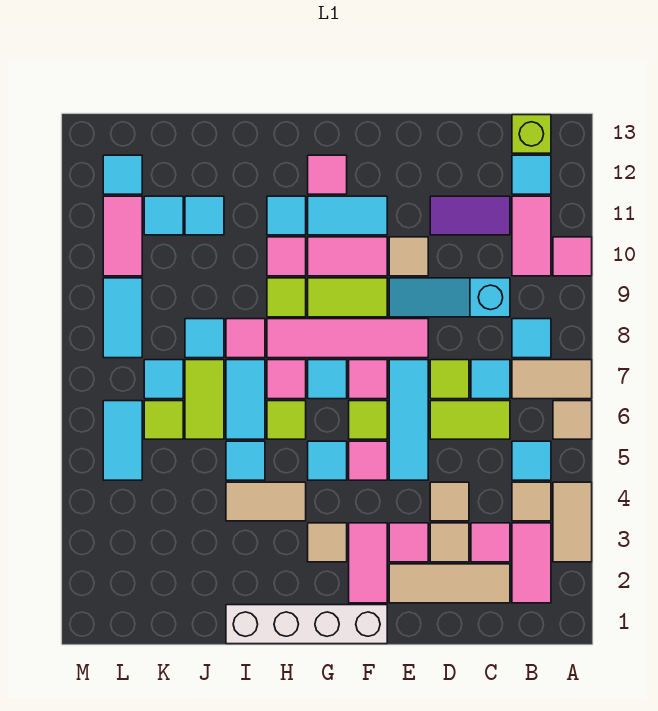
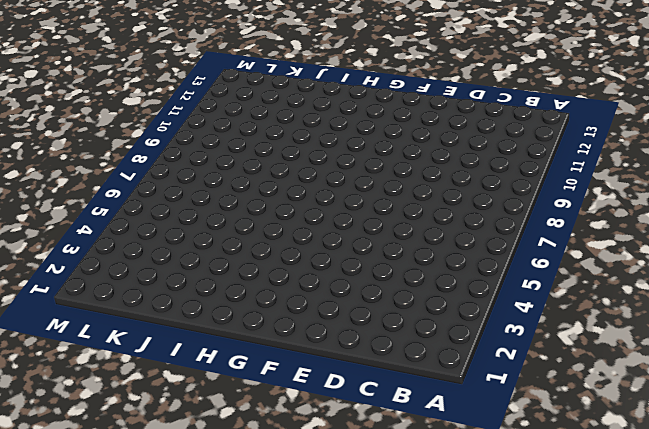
none -> tan tile A3:A4 level 1
none -> tan tile A6 level 1
none -> tan tile A7:B7 level 1
none -> pink tile A10 level 1

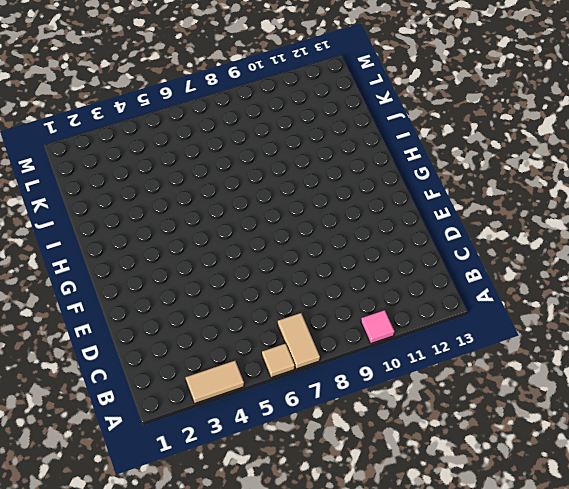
none -> pink tile B2:B3 level 1
none -> tan tile B4 level 1
none -> cyan tile B5 level 1
none -> cyan tile B8 level 1

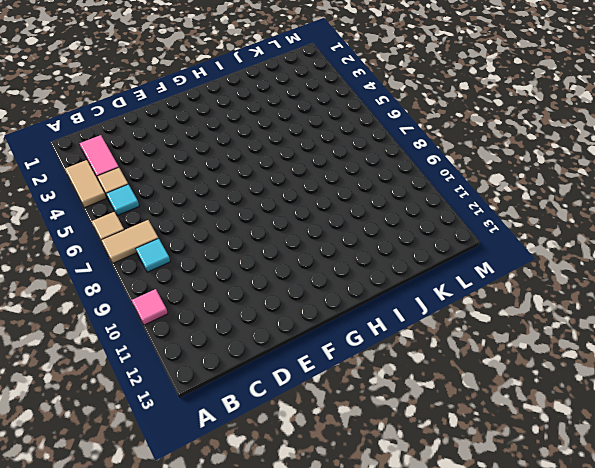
none -> pink tile B10:B11 level 1
none -> cyan tile B12 level 1
none -> lime brick B13 level 1
none -> tan tile C2:E2 level 1

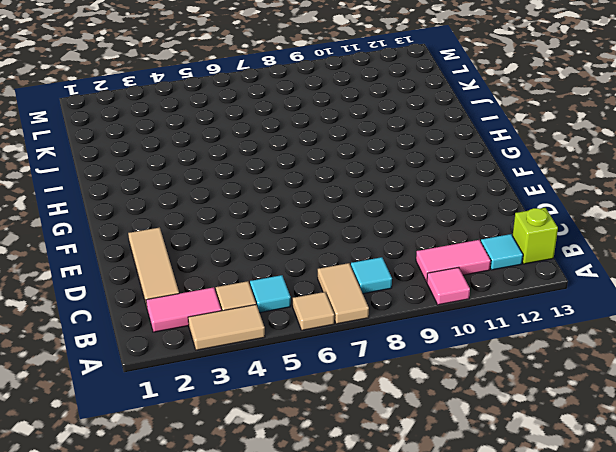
none -> pink tile C3 level 1
none -> lime tile C6:D6 level 1
none -> cyan tile C7 level 1
none -> cyan slope C9:E9 level 1 top C

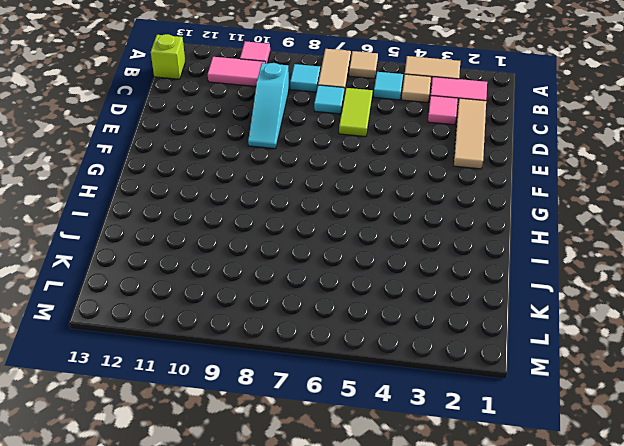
none -> cyan tile B12 level 1
none -> purple tile C11:D11 level 1
none -> tan tile D3 level 1
none -> tan tile D4 level 1

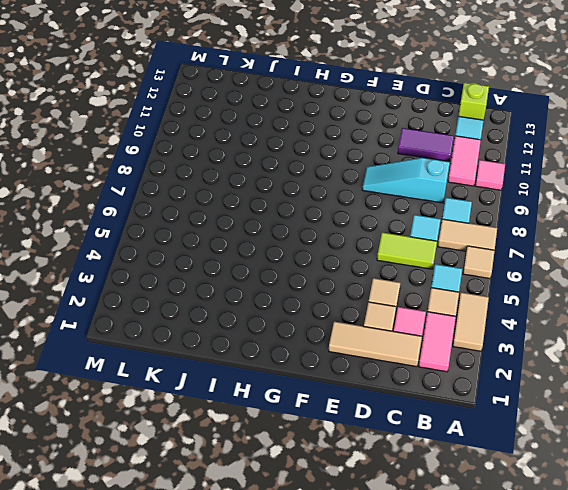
none -> lime tile D7 level 1
none -> pink tile E3 level 1
none -> cyan tile E5:E7 level 1
none -> pink tile E8:H8 level 1

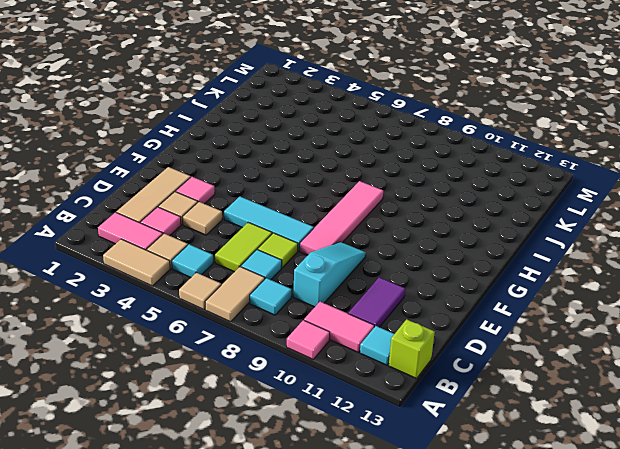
none -> tan tile E10 level 1
none -> white brick F1:I1 level 1
none -> pink tile F2:F3 level 1
none -> pink tile F5 level 1

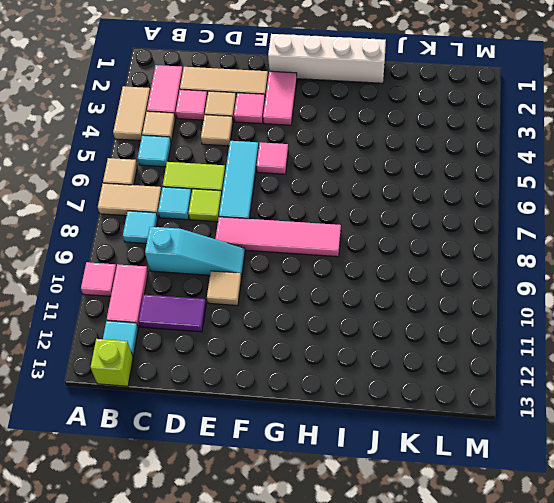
none -> lime tile F6 level 1
none -> pink tile F7 level 1
none -> lime tile F9:G9 level 1
none -> pink tile F10:G10 level 1

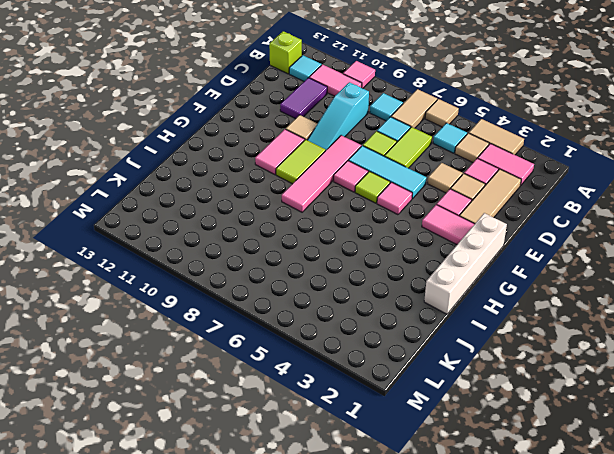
none -> cyan tile F11:G11 level 1
none -> tan tile G3 level 1
none -> cyan tile G5 level 1
none -> cyan tile G7 level 1

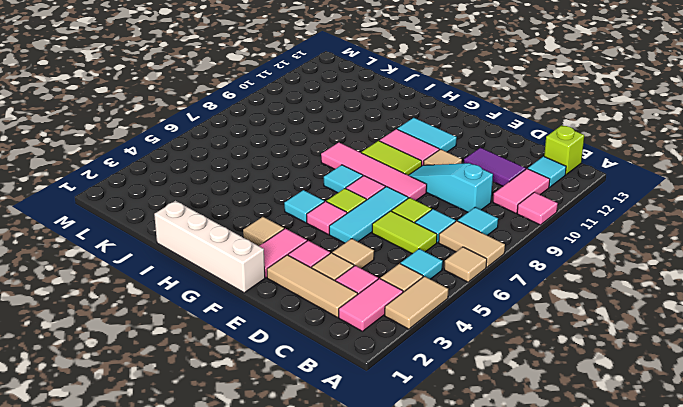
none -> pink tile G12 level 1
none -> tan tile H4:I4 level 1
none -> lime tile H6 level 1
none -> pink tile H7 level 1

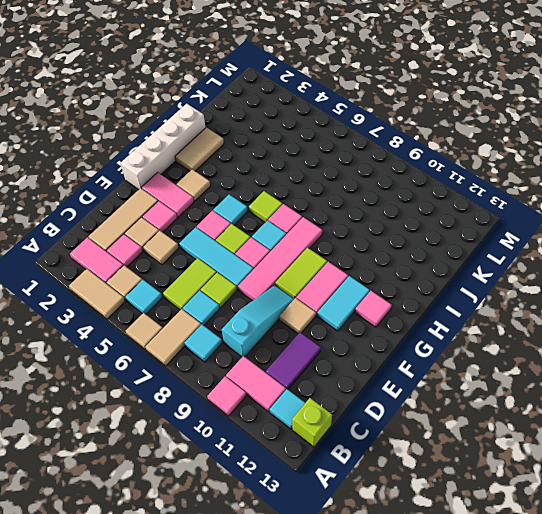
tan tile H2:I2 level 1 -> tan tile H4:I4 level 1
none -> lime tile H9 level 1
none -> pink tile H10 level 1
none -> cyan tile H11 level 1
none -> cyan tile I5 level 1

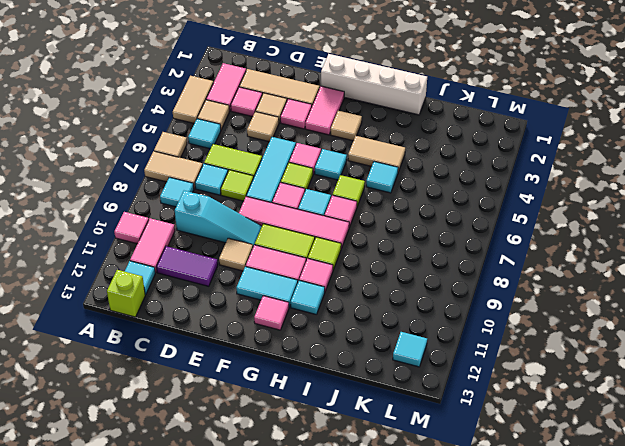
none -> cyan tile I6:I7 level 1
none -> pink tile I8 level 1
none -> lime tile J6:J7 level 1
none -> cyan tile J8 level 1

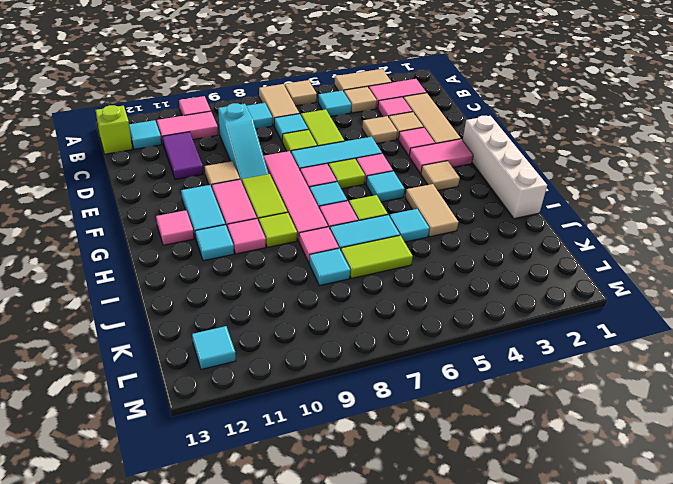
none -> cyan tile J11 level 1
none -> lime tile K6 level 1
none -> cyan tile K7 level 1
none -> cyan tile K11 level 1

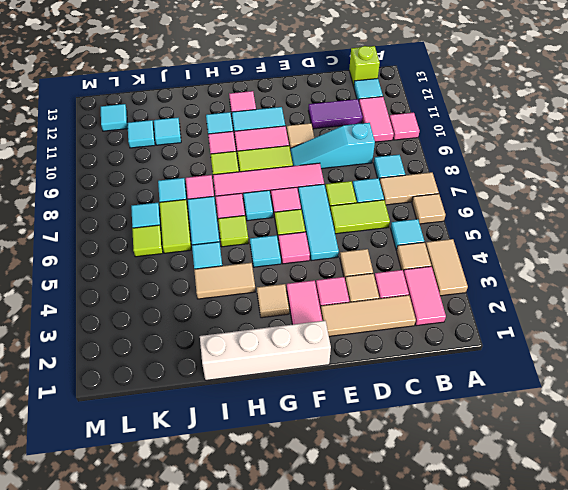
none -> cyan tile L5:L6 level 1
none -> cyan tile L8:L9 level 1
none -> pink tile L10:L11 level 1

